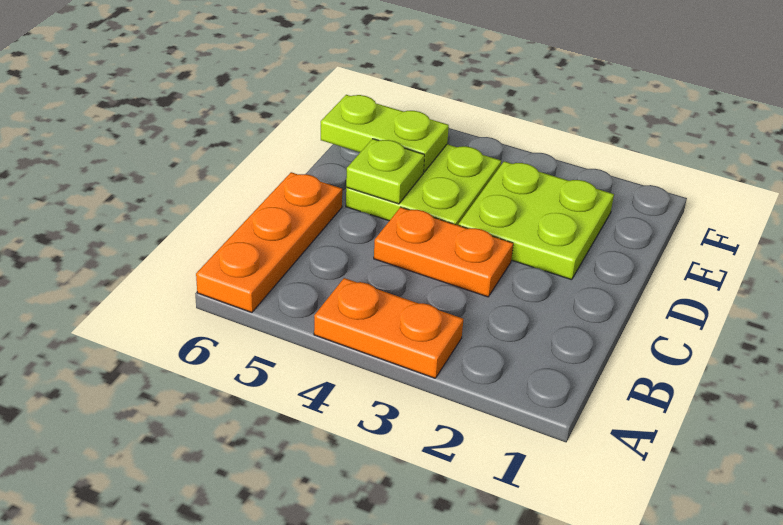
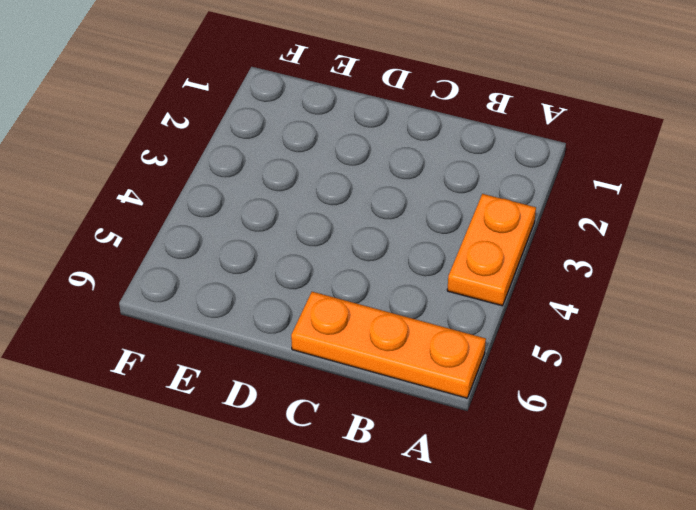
none -> orange plate C3:C4 level 1
none -> lime plate D2:E3 level 1

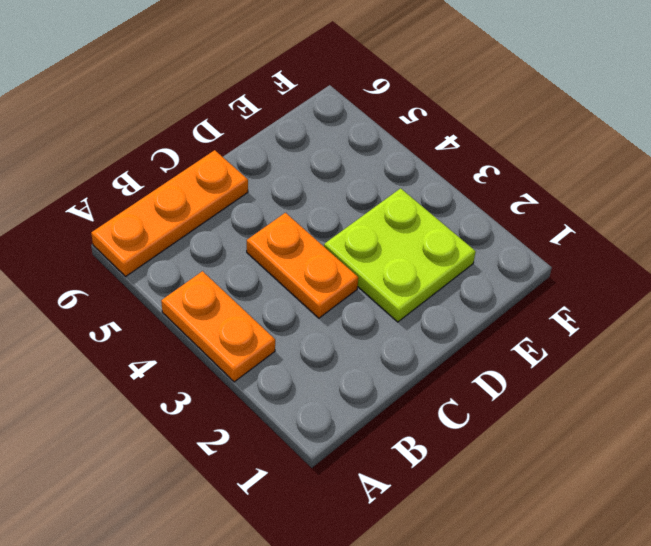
none -> lime plate D4:E5 level 1
none -> lime plate D5 level 2

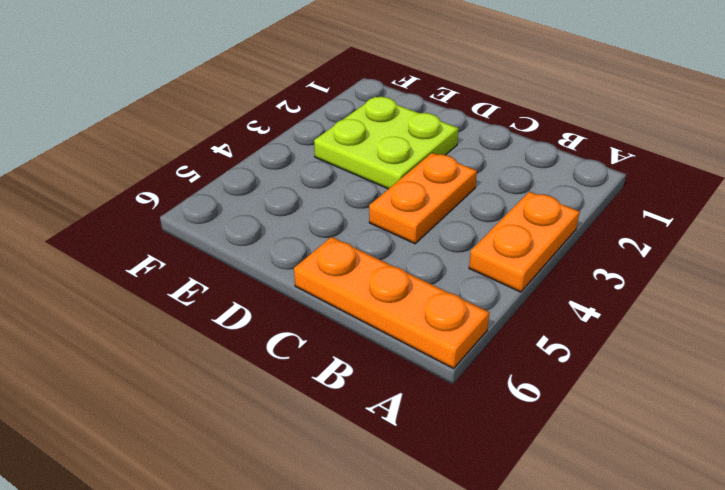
none -> lime plate D4:E5 level 1
none -> lime plate D5 level 2

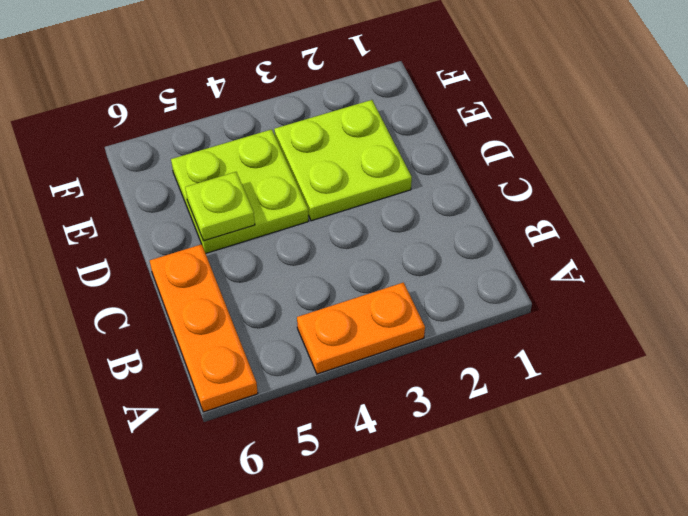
none -> orange plate C3:C4 level 1
none -> lime plate E5:E6 level 2

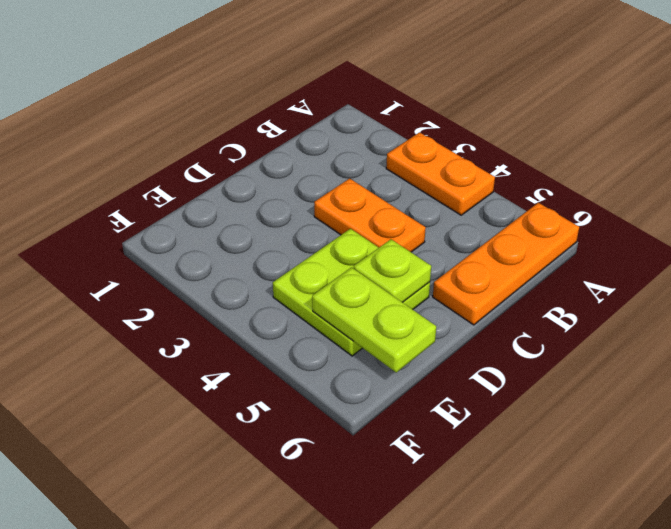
none -> lime plate D2:E3 level 1

